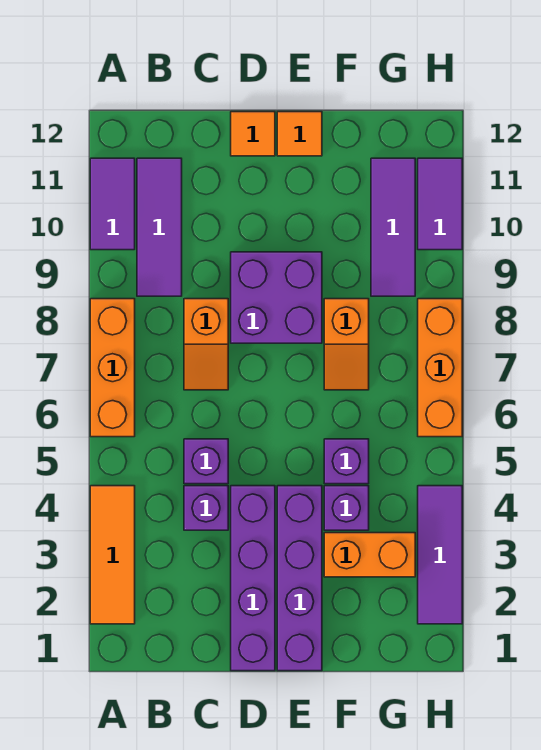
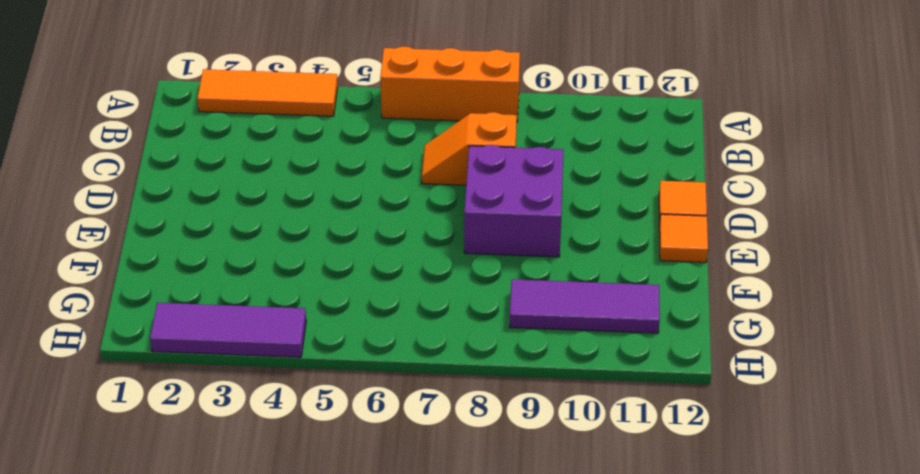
none -> purple tile A10:A11 level 1
none -> purple tile B9:B11 level 1
none -> purple brick C4 level 1

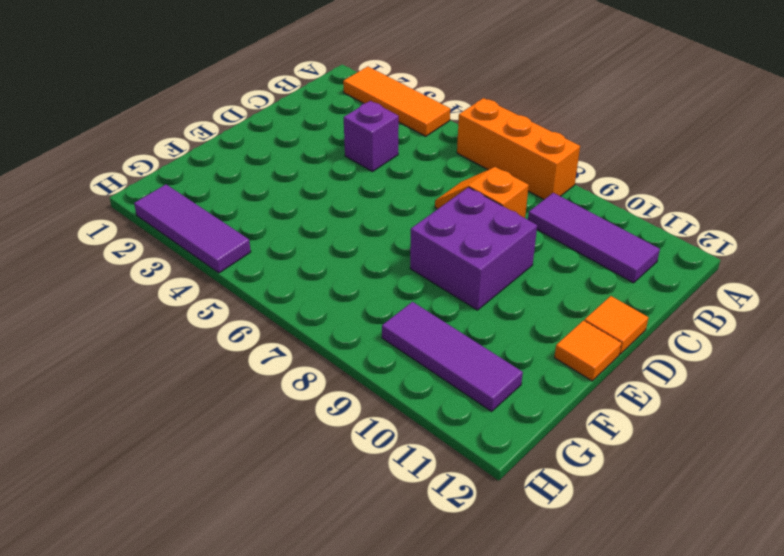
none -> purple tile A10:A11 level 1
none -> purple brick C5 level 1
none -> purple brick D1:D4 level 1

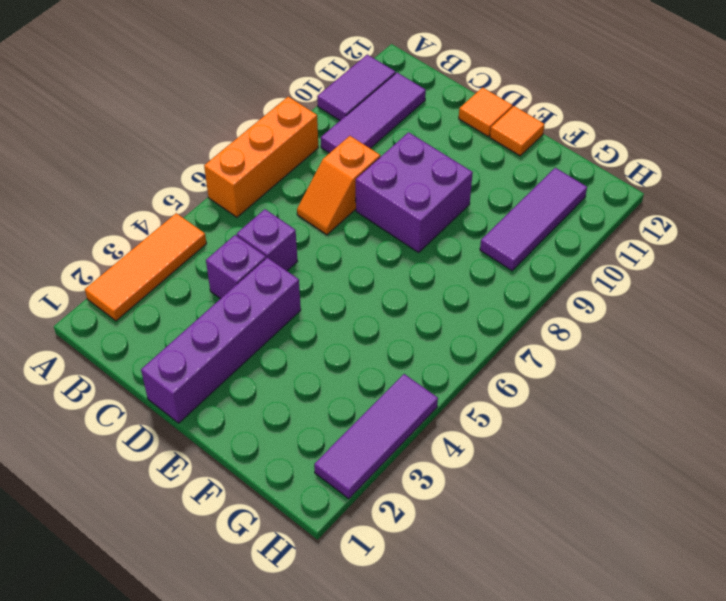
none -> purple brick E1:E4 level 1
none -> orange brick F3:G3 level 1
none -> purple brick F4 level 1

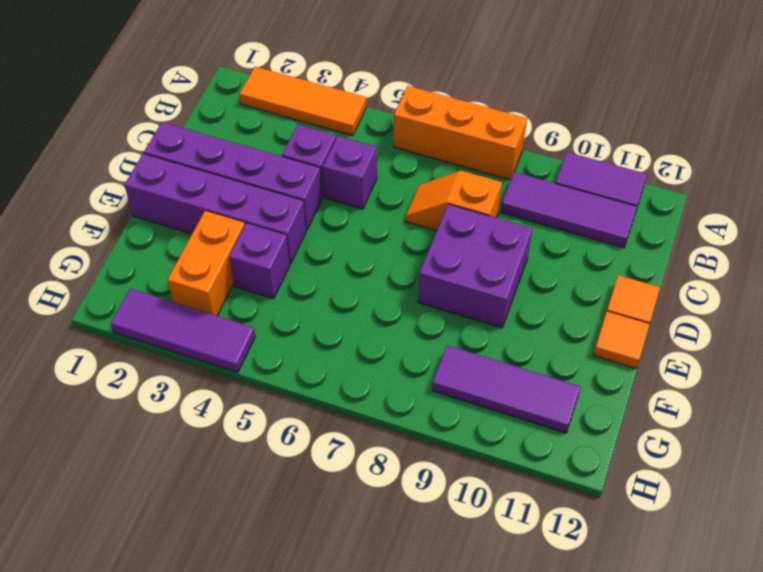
none -> purple brick F5 level 1
none -> orange slope F7:F8 level 1 top 8
none -> orange brick H6:H8 level 1

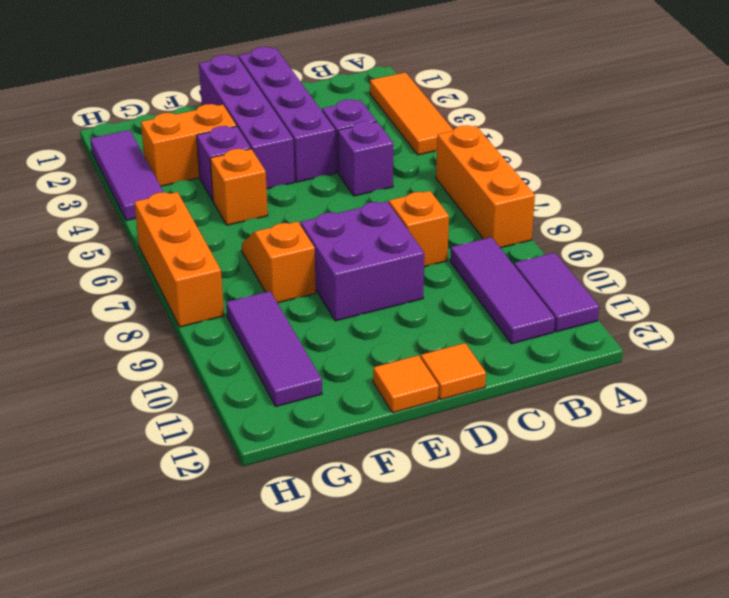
orange brick F5 level 1 -> purple brick F5 level 1
none -> purple tile H10:H11 level 1

